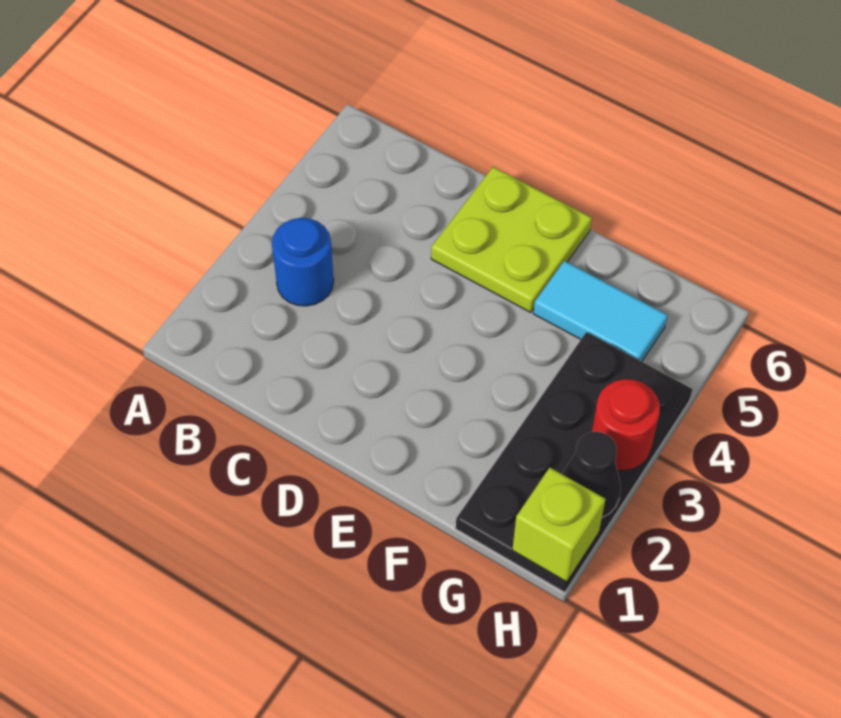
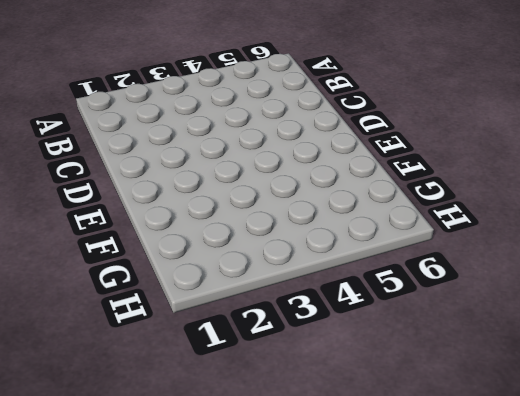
none -> blue round brick B3 level 1
none -> lime plate D5:E6 level 1

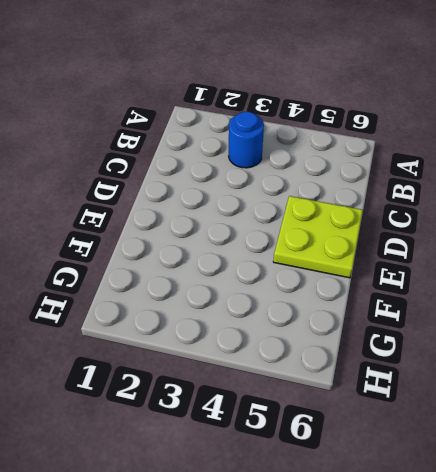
none -> cyan tile F5:G5 level 1
none -> black plate G1:H4 level 1

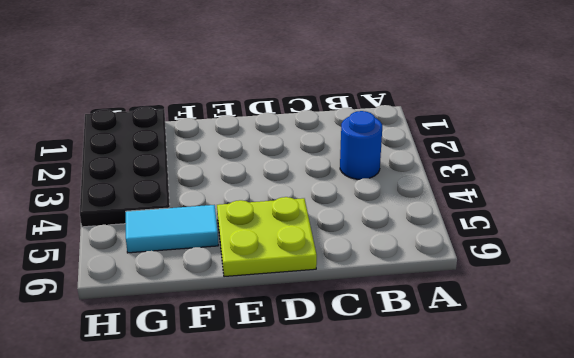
none -> lime brick H1 level 2
none -> black cone H2 level 2

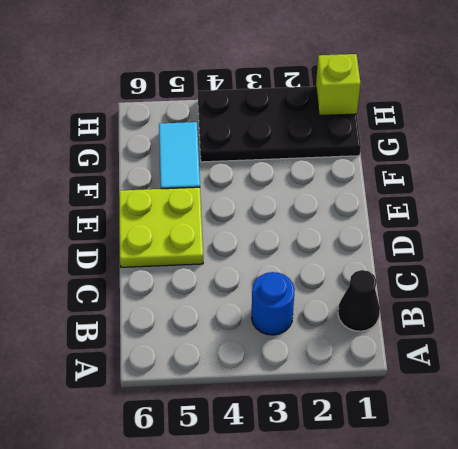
black cone B1 level 1 -> black cone H2 level 2
none -> red round brick H3 level 2

